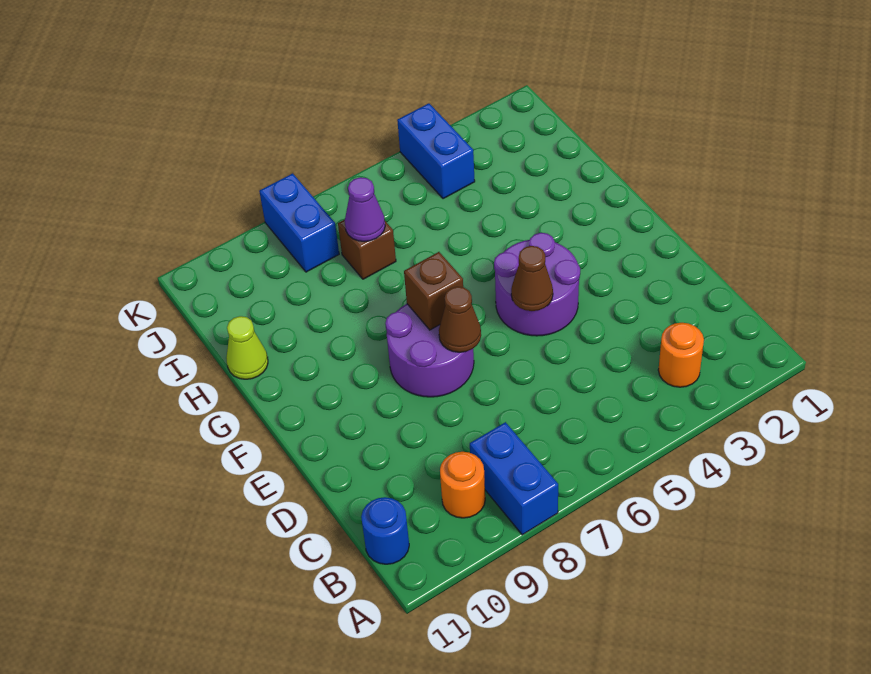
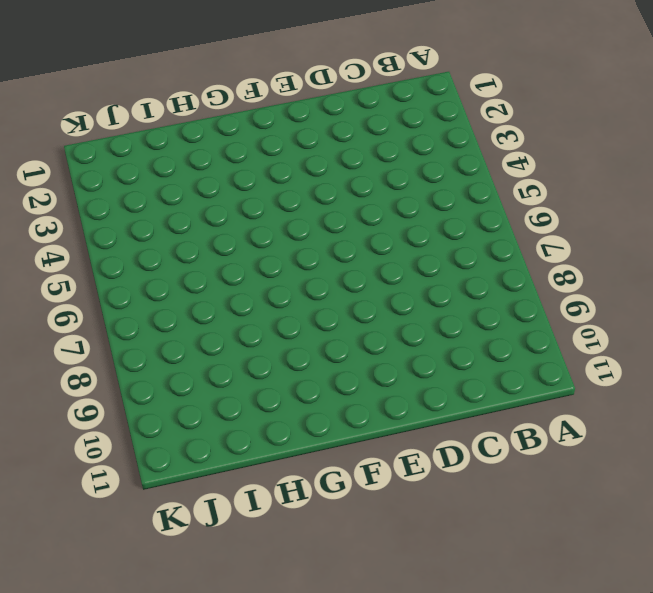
none -> blue brick A8:B8 level 1
none -> orange round brick B3 level 1
none -> orange round brick B9 level 1

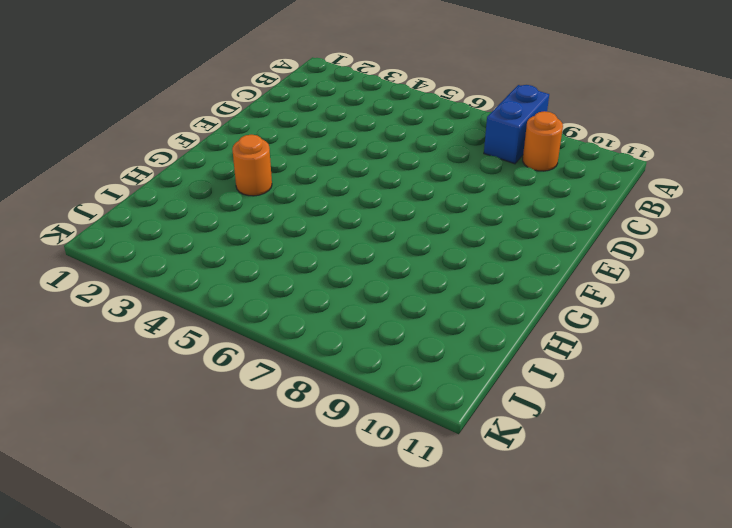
orange round brick G3 level 1 -> orange round brick B3 level 1
none -> blue round brick B11 level 1
none -> purple round brick E4:F5 level 1
none -> purple round brick E7:F8 level 1

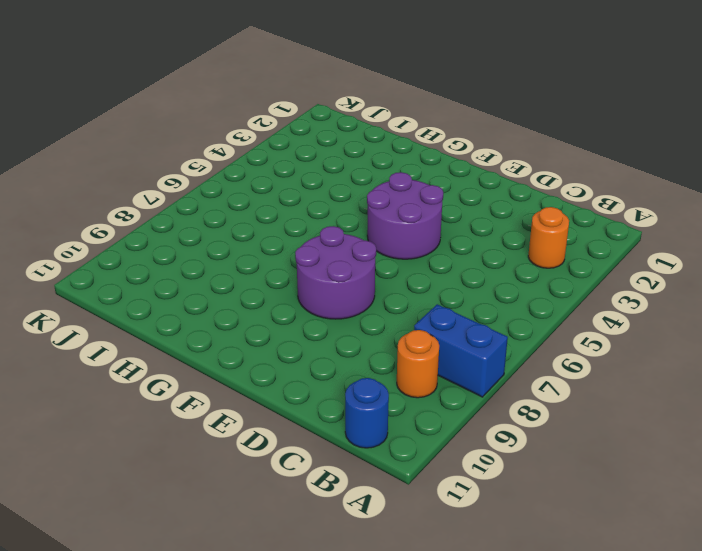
none -> lime cone H11 level 1
none -> brown brick I7 level 1
none -> blue brick J4:K4 level 1

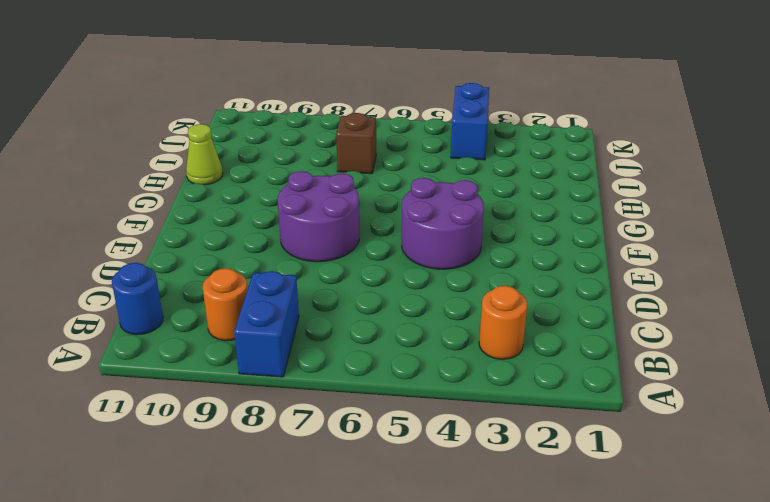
none -> blue brick J8:K8 level 1
none -> brown cone E5 level 2
none -> brown cone E7 level 2

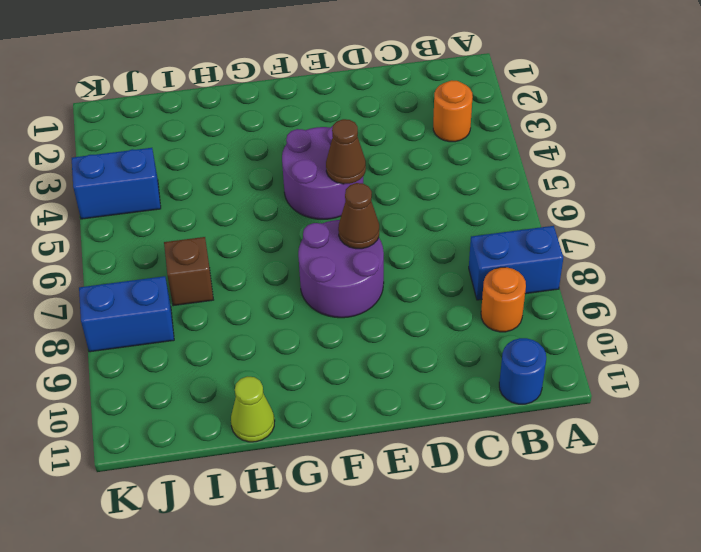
none -> brown brick F7 level 2
none -> purple cone I7 level 2

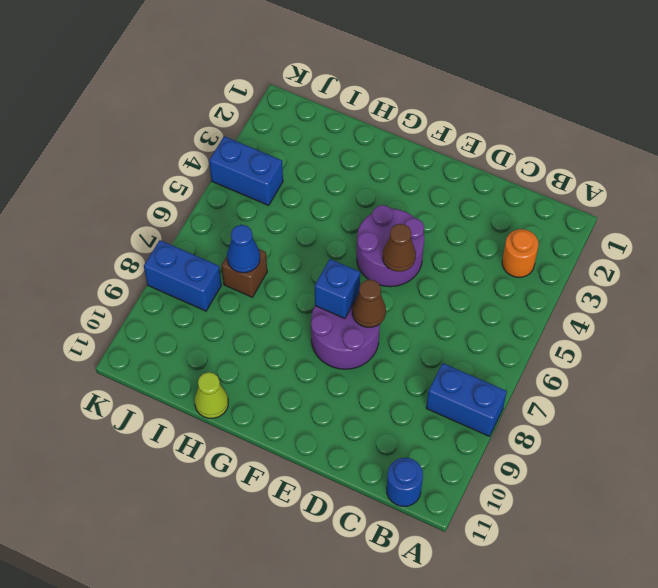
blue brick F7 level 2 -> brown brick F7 level 2
blue cone I7 level 2 -> purple cone I7 level 2
none -> orange round brick B9 level 1

